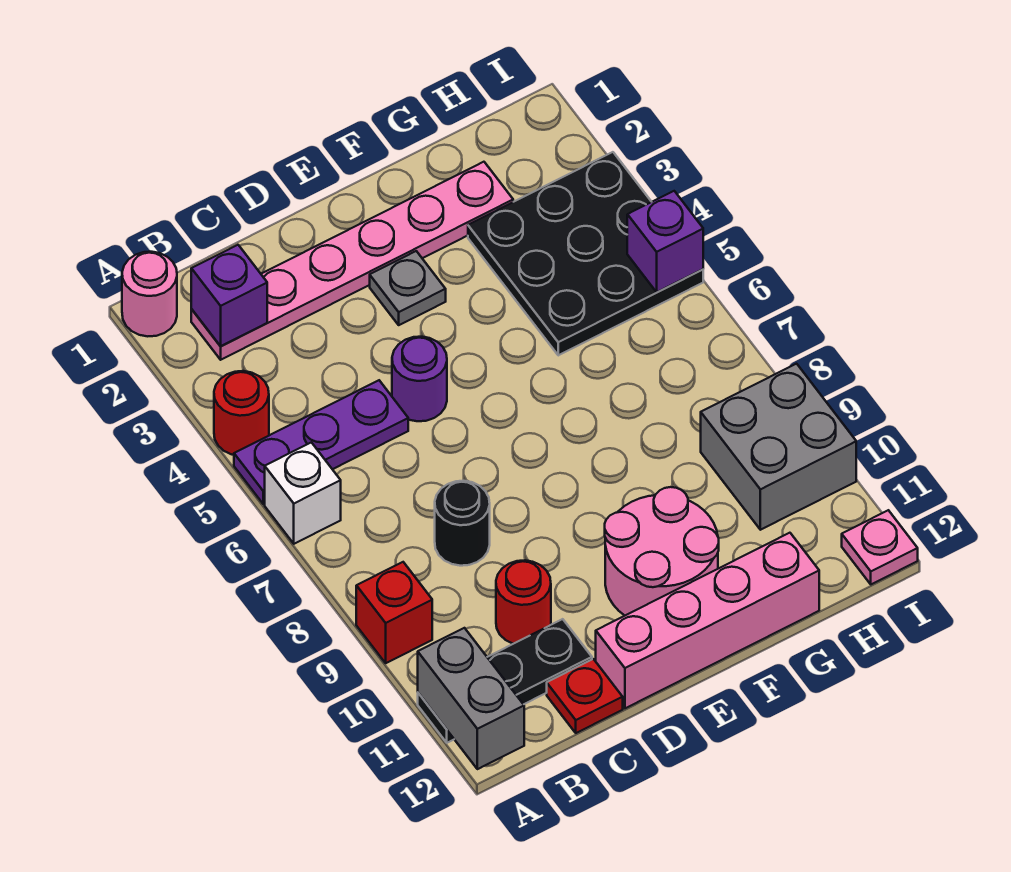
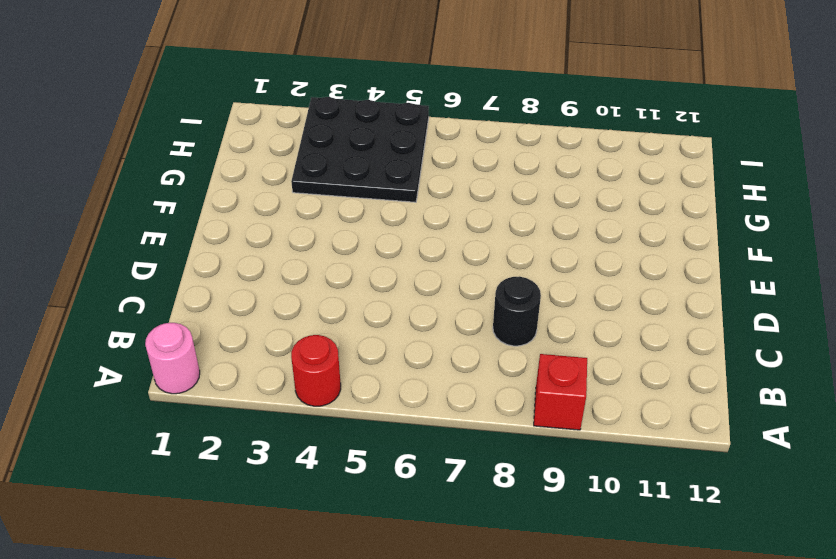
none -> purple plate A5:C5 level 1
none -> white brick A6 level 1
none -> black plate A11:C11 level 1

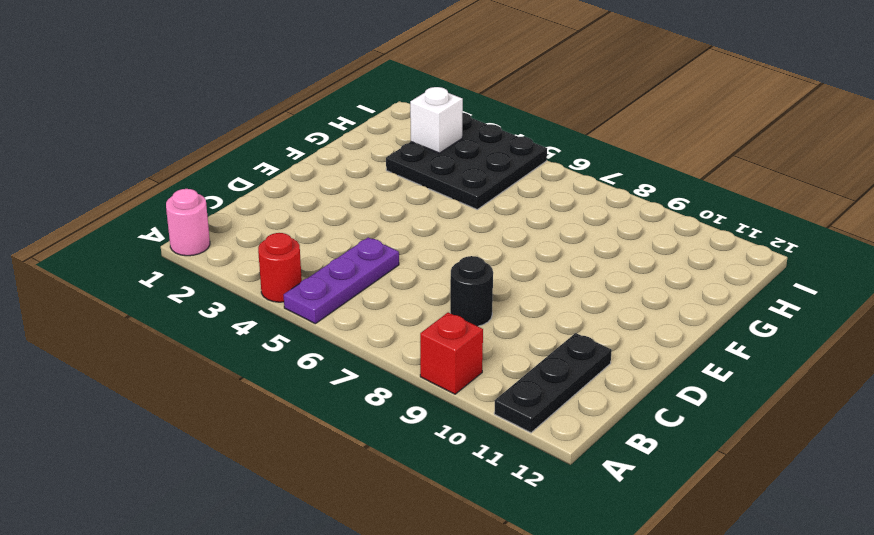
white brick H3 level 2 -> white brick A6 level 1
none -> pink plate B2:G2 level 1
none -> red round brick C10 level 1
none -> red plate C12 level 1

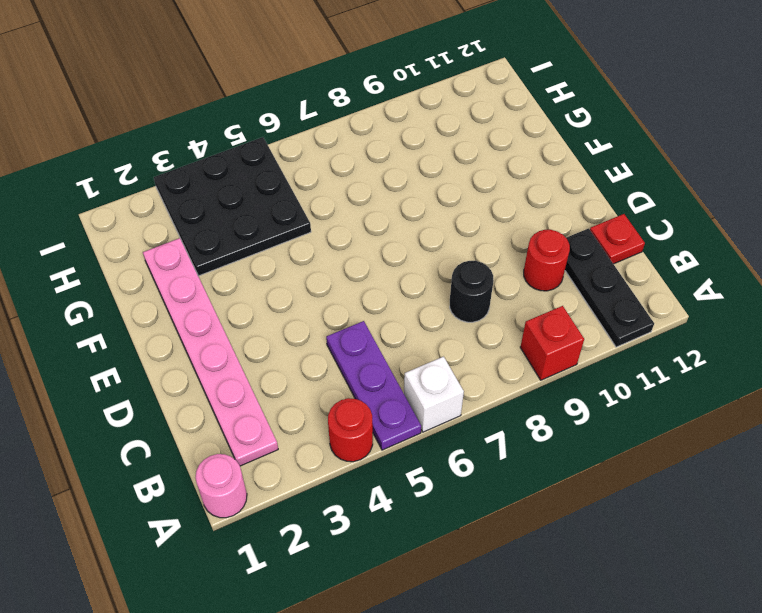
none -> purple round brick D5 level 1
none -> pink brick D12:G12 level 1
none -> grey plate E3 level 1

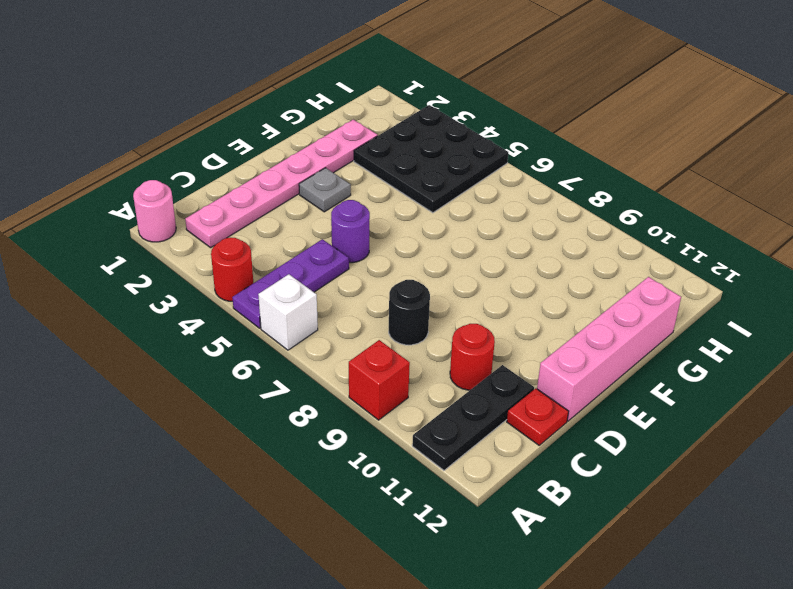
none -> pink round brick E10:F11 level 1
none -> grey brick H9:I10 level 1
none -> pink plate I12 level 1

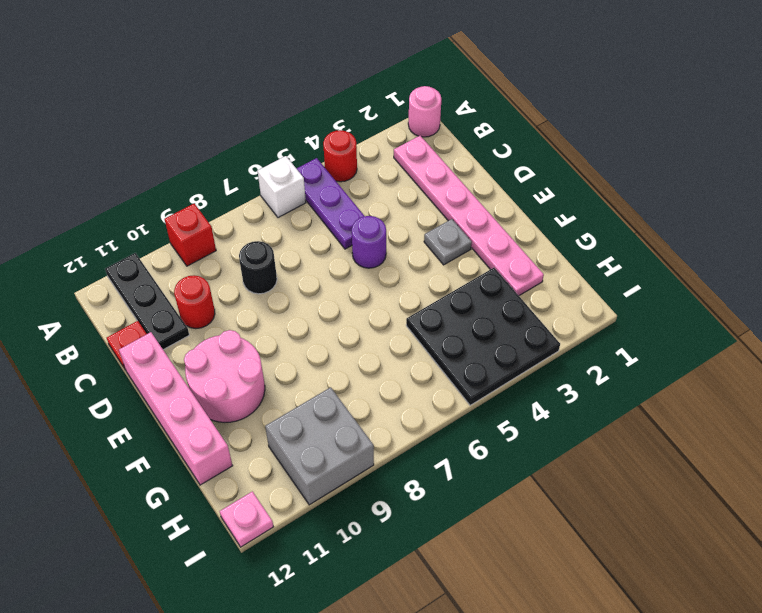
none -> grey brick A11:A12 level 2
none -> purple brick B2 level 2
none -> purple brick I5 level 2

